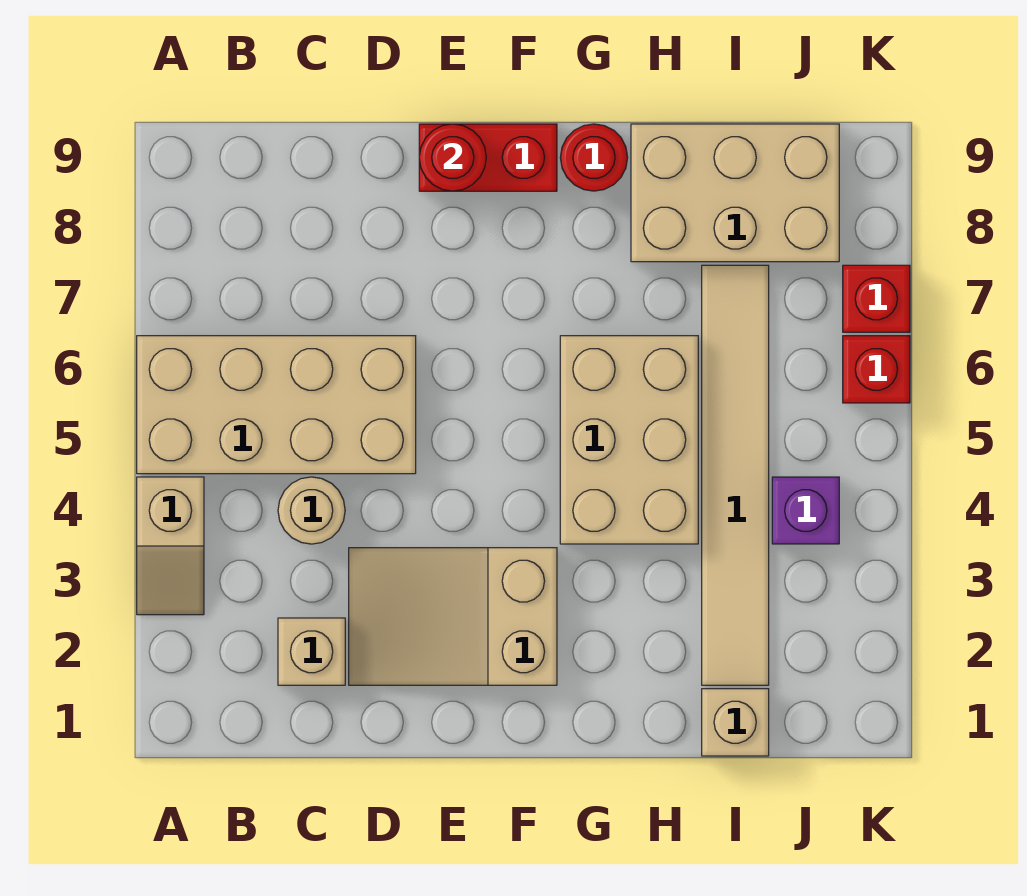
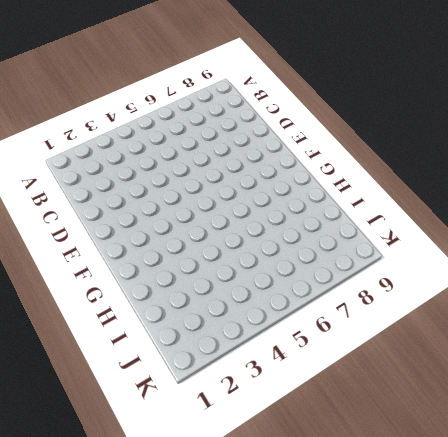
none -> tan slope A3:A4 level 1 top 4
none -> tan brick A5:D6 level 1
none -> tan brick C2 level 1

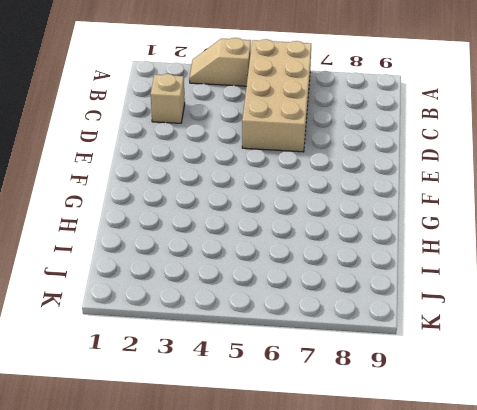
none -> tan round brick C4 level 1
none -> tan slope D2:F3 level 1 top F
none -> red brick E9:F9 level 1

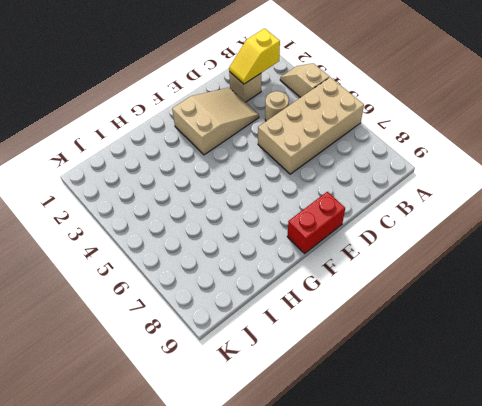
yellow slope B2:C2 level 2 top B -> none
none -> tan brick G4:H6 level 1
none -> red round brick G9 level 1
none -> tan brick H8:J9 level 1

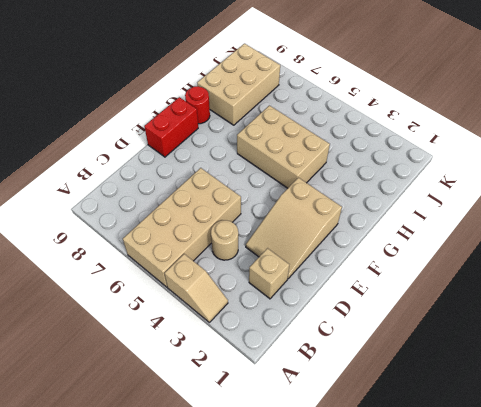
none -> tan brick I1 level 1
none -> tan tile I2:I7 level 1
none -> purple brick J4 level 1

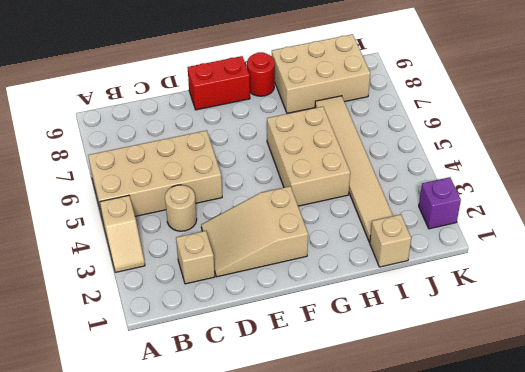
purple brick K2 level 1 -> purple brick J4 level 1
none -> red brick K6 level 1
none -> red brick K7 level 1
none -> red round brick E9 level 2

